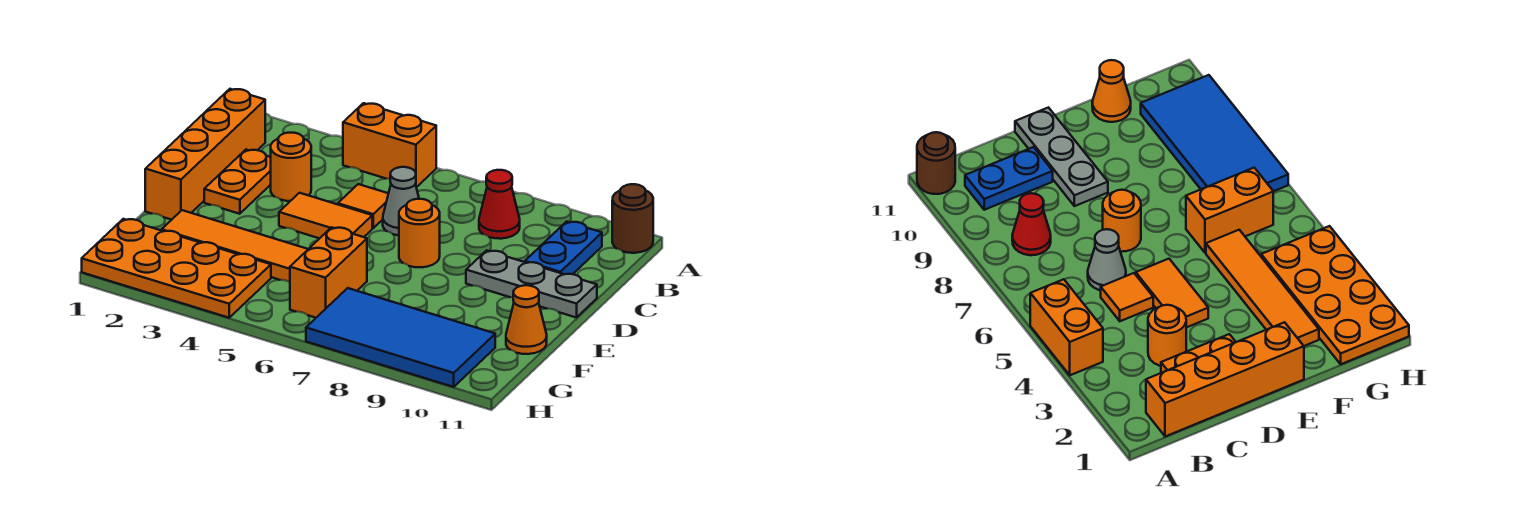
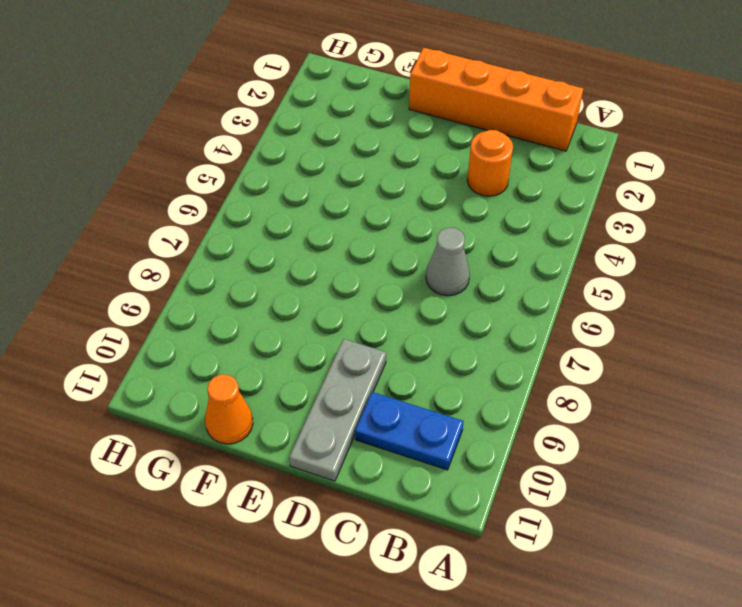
none -> orange brick A4:A5 level 1
none -> brown round brick A11 level 1
none -> red cone B8 level 1

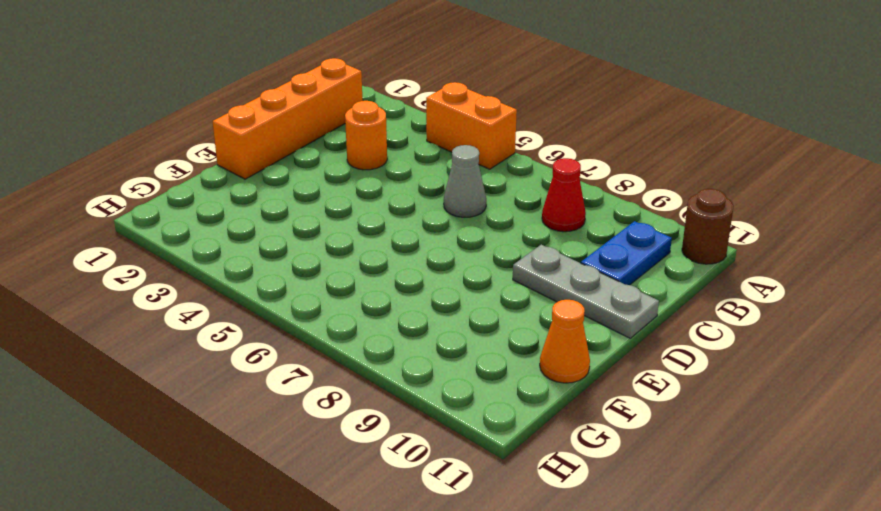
none -> orange plate C2:D2 level 1
none -> orange tile C5 level 1
none -> orange tile D4:D5 level 1

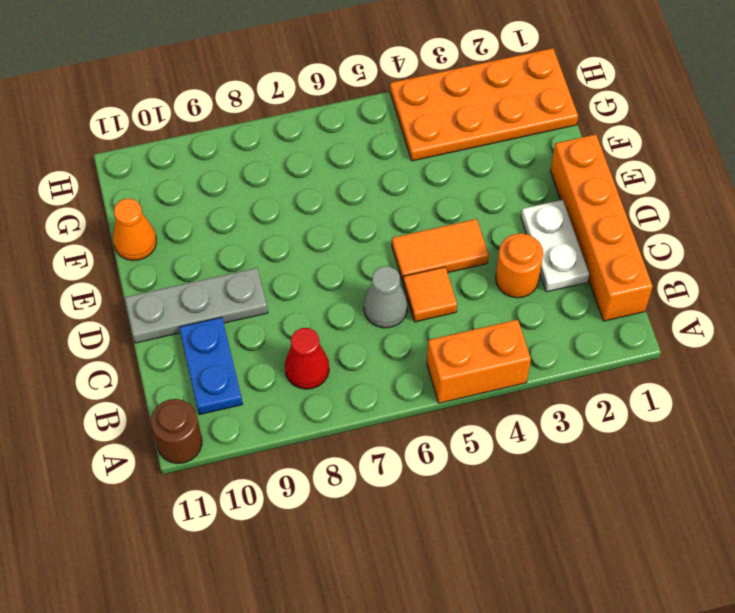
white plate C2:D2 level 1 -> orange plate C2:D2 level 1
none -> orange round brick D7 level 1
none -> orange tile F2:F5 level 1
none -> orange brick F6:G6 level 1

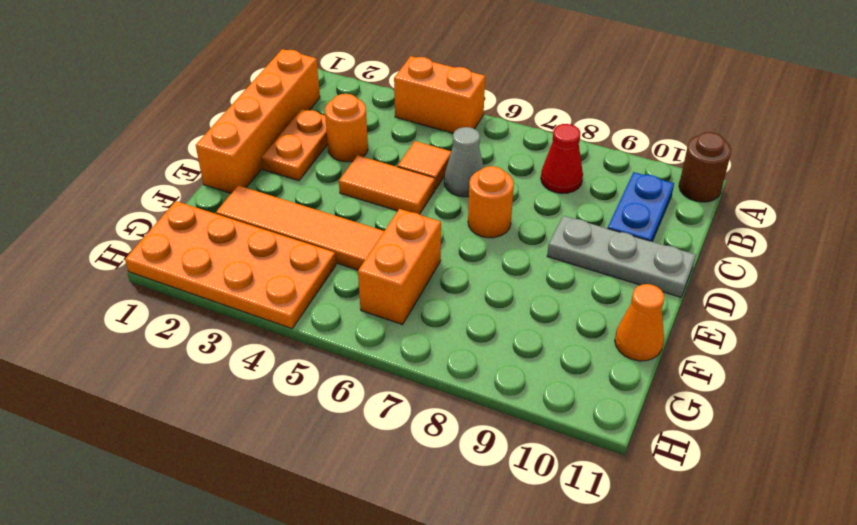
none -> blue tile G7:H10 level 1

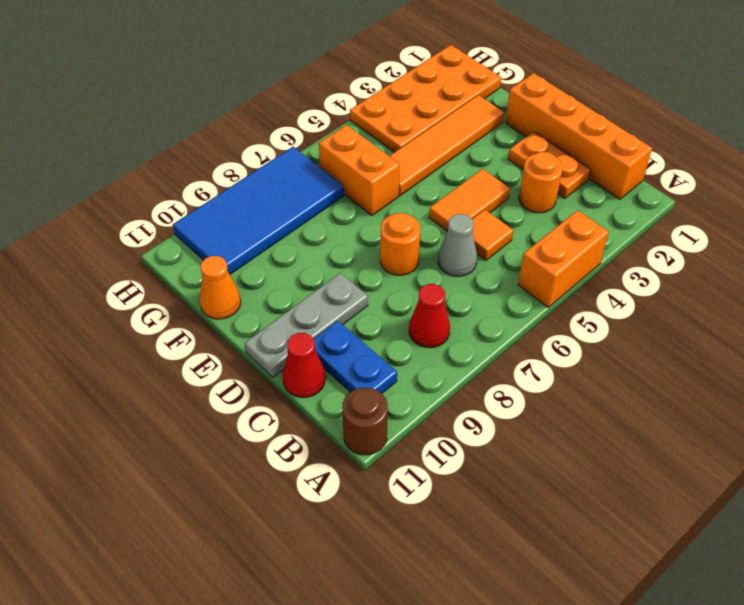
red cone C11 level 1 -> none

